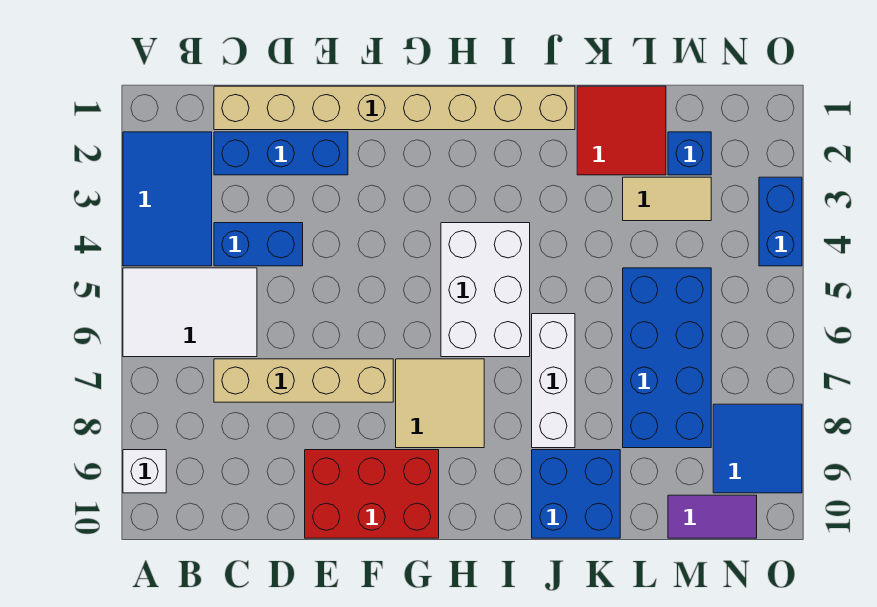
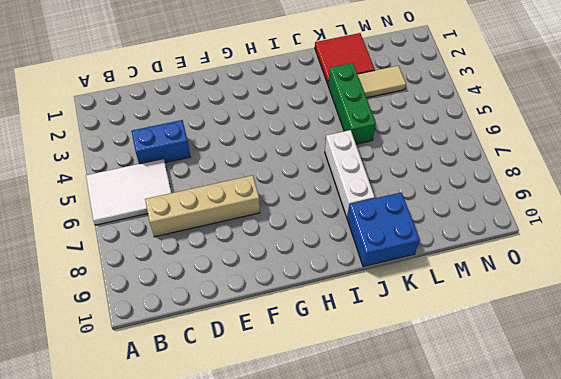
green brick K3:K5 level 1 -> none
none -> blue tile A2:B4 level 1
none -> white brick A9 level 1
none -> tan brick C1:J1 level 1

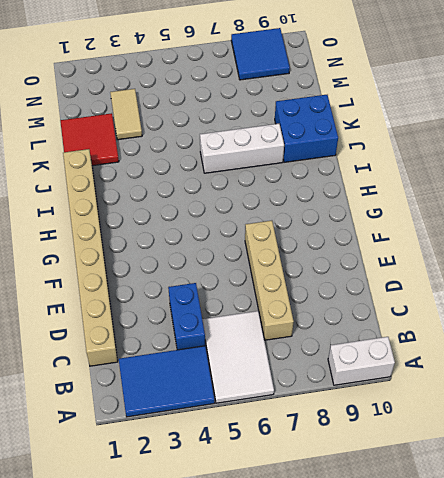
white brick A9:A10 level 1 -> white brick A9 level 1
none -> blue brick C2:E2 level 1
none -> red brick E9:G10 level 1
none -> tan tile G7:H8 level 1

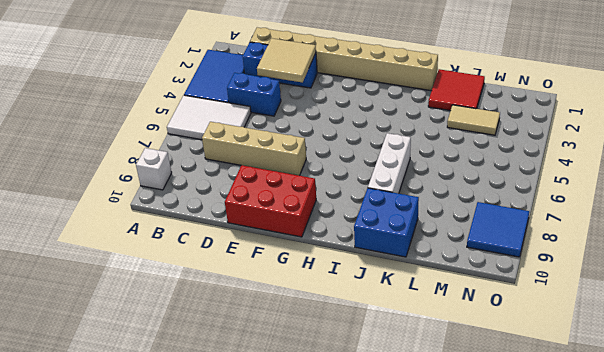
tan tile D2:E3 level 2 -> tan tile G7:H8 level 1
none -> white brick H4:I6 level 1
none -> blue brick L5:M8 level 1
none -> blue brick M2 level 1

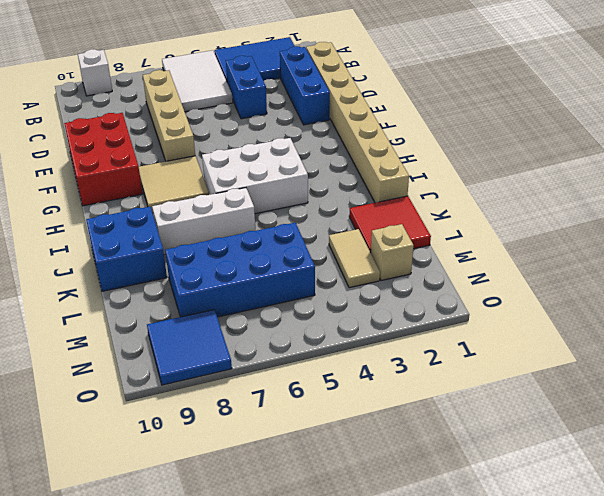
tan brick M2 level 1 -> blue brick M2 level 1
none -> purple tile M10:N10 level 1
none -> blue brick O3:O4 level 1

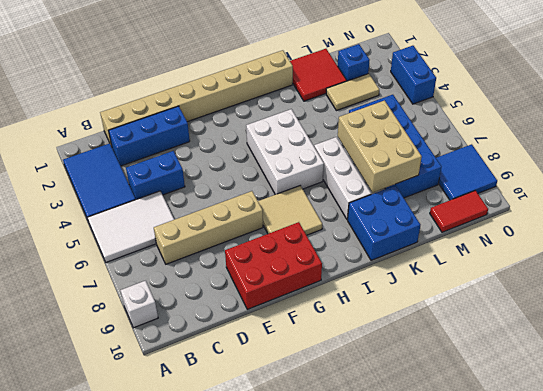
tan brick K6:L8 level 2 -> none
red tile M10:N10 level 1 -> purple tile M10:N10 level 1

